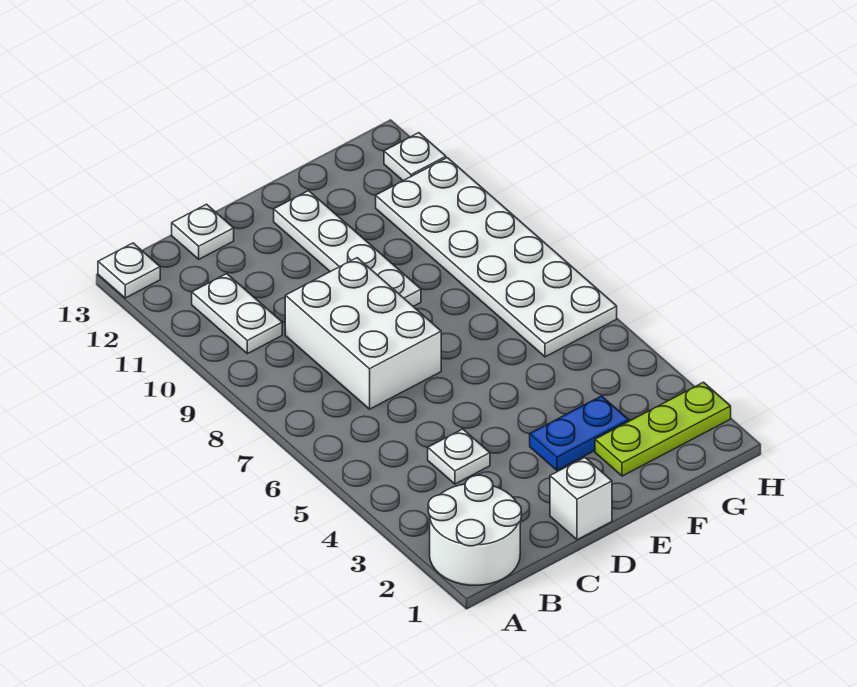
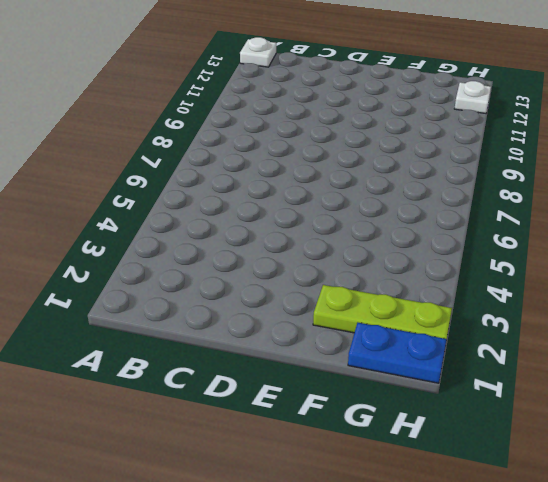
blue plate G1:H1 level 1 -> blue plate E3:F3 level 1
none -> white round brick A1:B2 level 1
none -> white plate B10:B11 level 1
none -> white plate C4 level 1

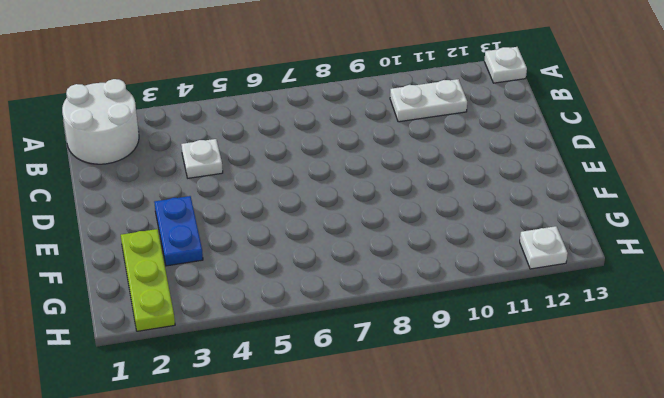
none -> white brick C7:D9 level 1
none -> white plate C13 level 1
none -> white brick D1 level 1

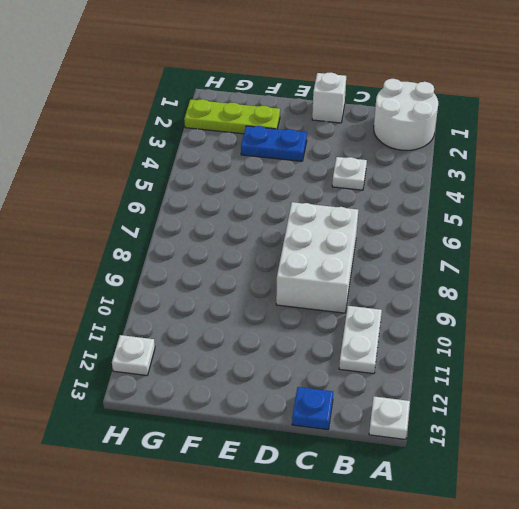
blue plate C13 level 1 -> white plate C13 level 1
none -> white plate E9:E12 level 1
none -> white plate G6:H11 level 1

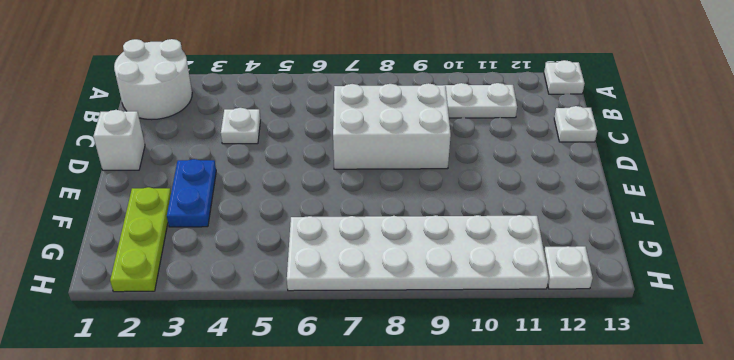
none -> white plate E9:E12 level 1

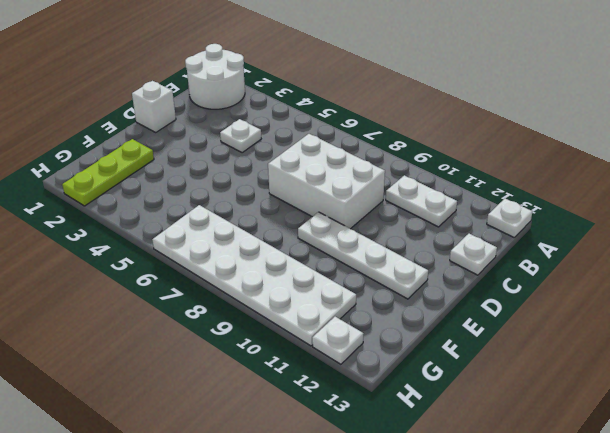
none -> blue plate E3:F3 level 1

